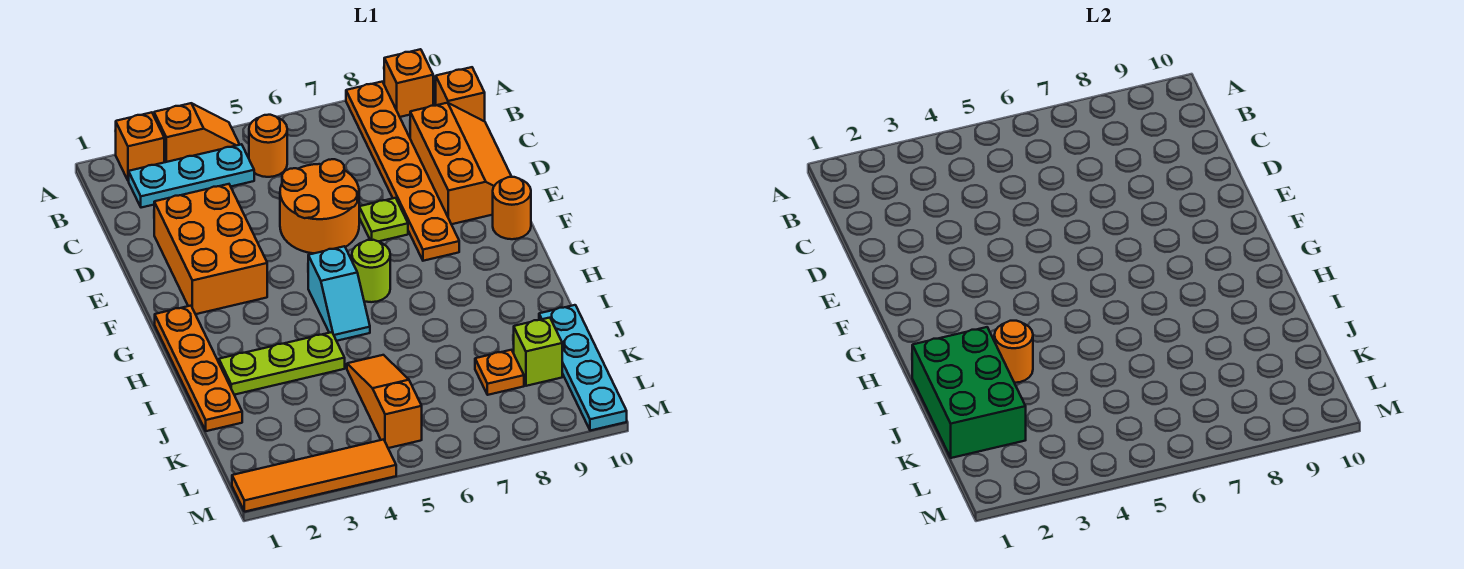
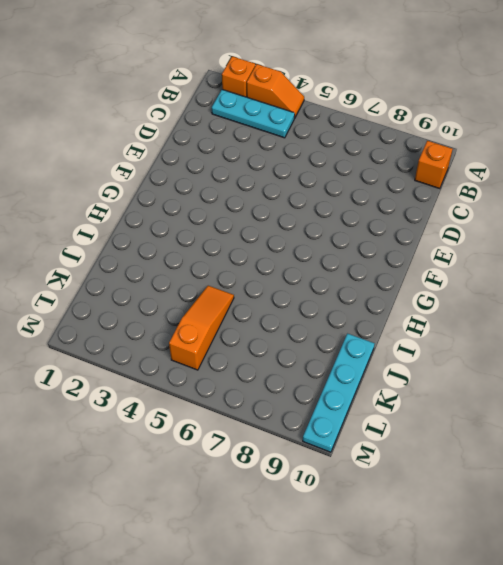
none -> orange plate A8:F8 level 1
none -> orange brick A9 level 1
none -> orange round brick B5 level 1

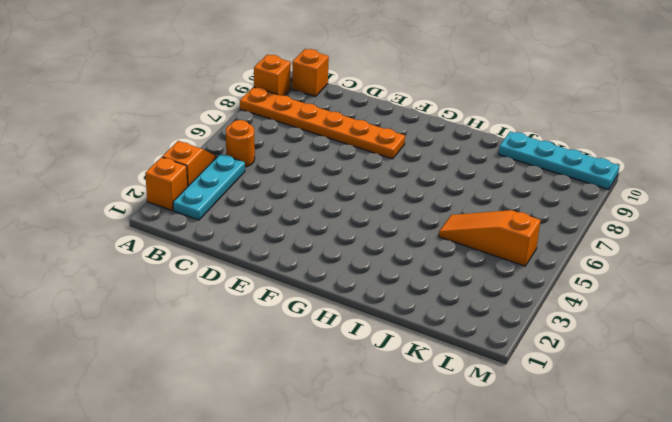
none -> orange slope C9:E10 level 1 top 9
none -> orange brick D2:F3 level 1
none -> orange round brick D5:E6 level 1

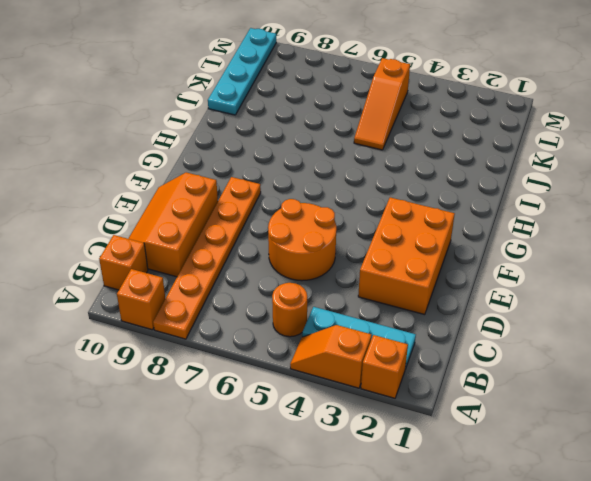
none -> lime plate E7 level 1
none -> orange round brick F10 level 1
none -> orange plate G1:J1 level 1

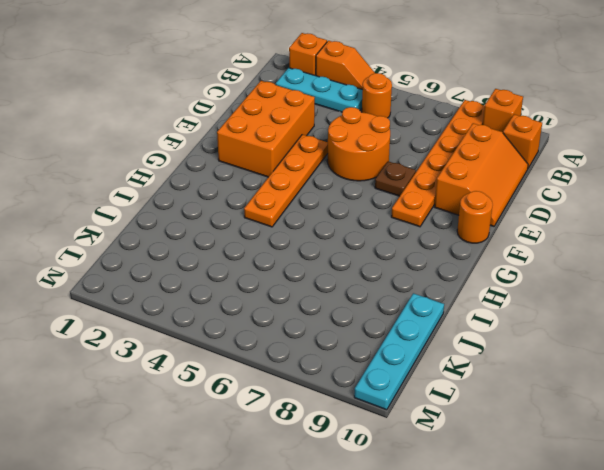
orange plate E4:H4 level 1 -> orange plate G1:J1 level 1
brown plate E7 level 1 -> lime plate E7 level 1
none -> cyan slope G5:H5 level 1 top G
none -> lime round brick G6 level 1
none -> lime plate I2:I4 level 1

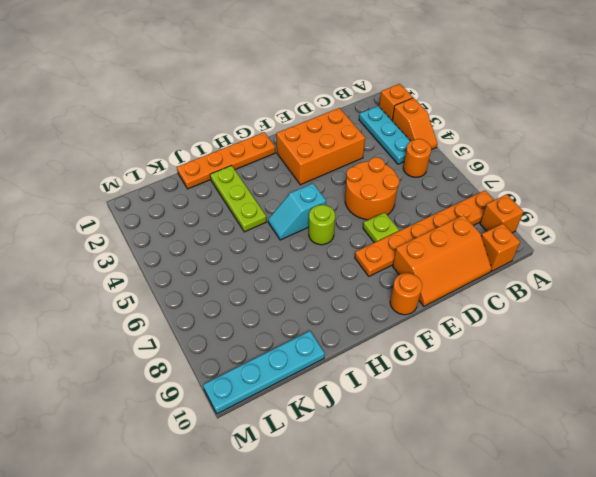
none -> orange slope J5:L5 level 1 top L
none -> orange plate K8 level 1
none -> lime brick K9 level 1

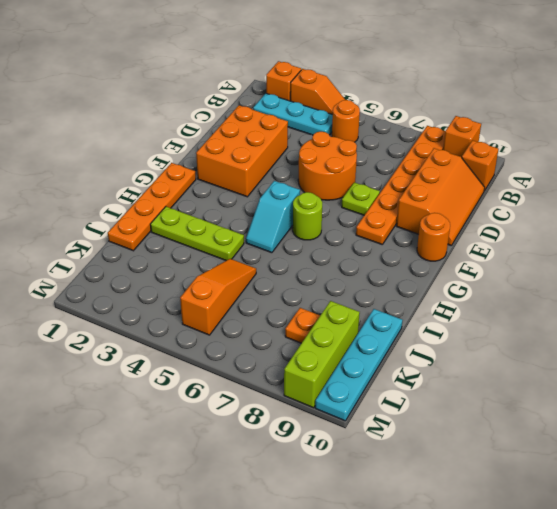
lime brick K9:M9 level 1 -> lime brick K9 level 1
none -> orange tile M1:M4 level 1
none -> green brick I1:K2 level 2
none -> orange round brick I3 level 2

